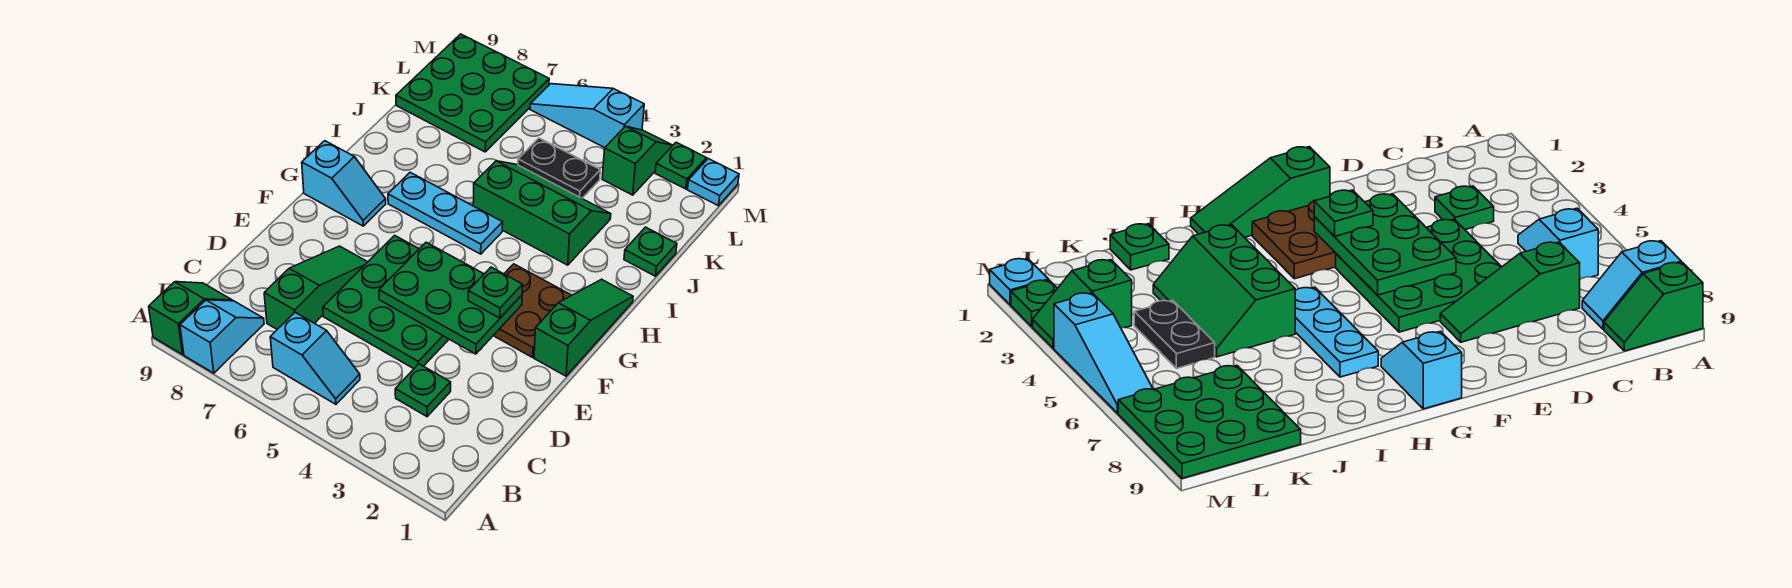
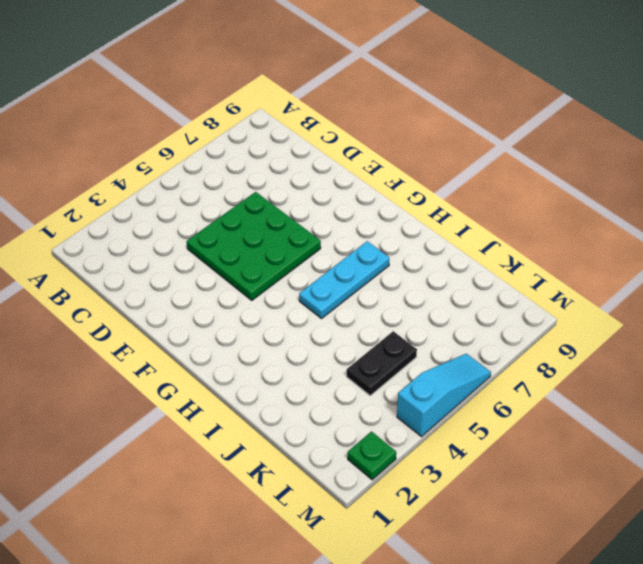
none -> cyan slope A8:B8 level 1 top A
none -> green slope A9:B9 level 1 top A
none -> cyan slope B5:B6 level 1 top 6

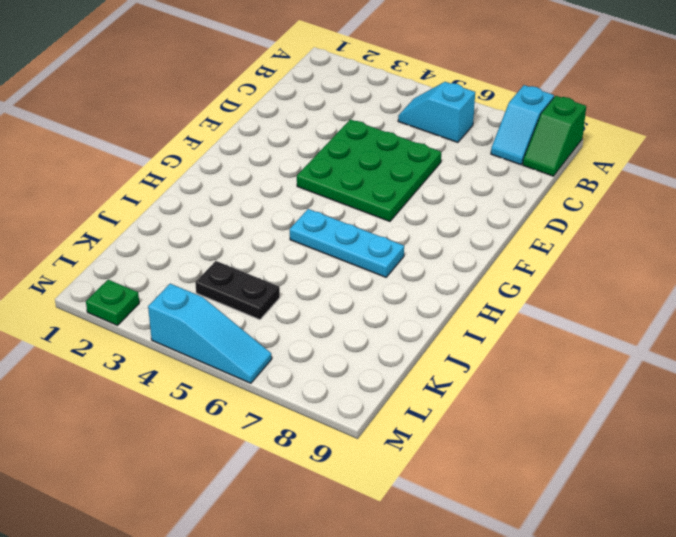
none -> green plate C3 level 1
none -> green slope C7:E7 level 1 top C
none -> green slope F1:H1 level 1 top F

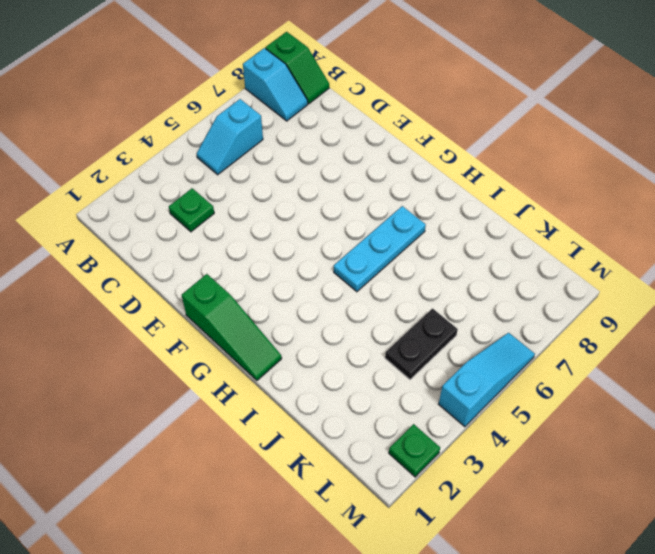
none -> green slope C7:E7 level 1 top C
none -> green plate D4:F6 level 1
none -> brown plate F2:G3 level 1

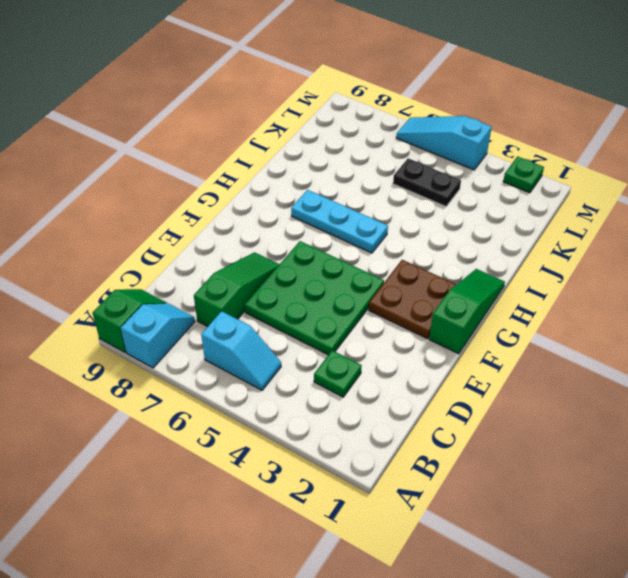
none -> cyan slope G8:G9 level 1 top 9
none -> green slope I3:J5 level 1 top I
none -> green plate J1 level 1

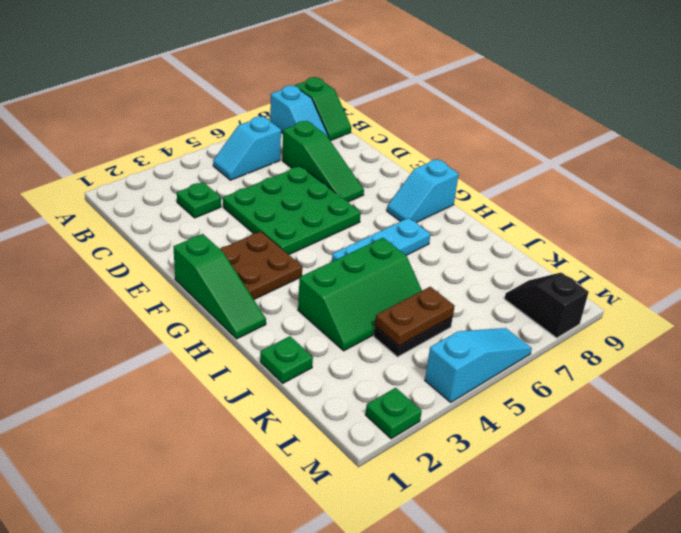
brown plate K4:K5 level 2 -> none
black slope L8:M8 level 1 top M -> green plate K7:M9 level 1
none -> green slope L3:M3 level 1 top L
none -> cyan plate M1 level 1
none -> green plate E3:F5 level 2

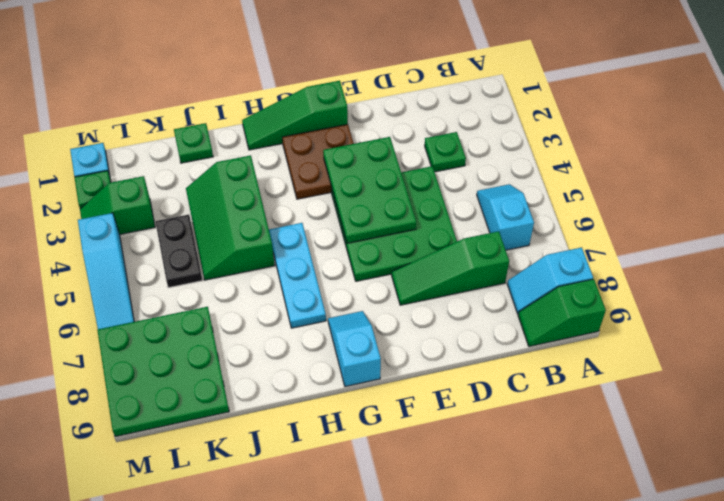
none -> green plate F3 level 3

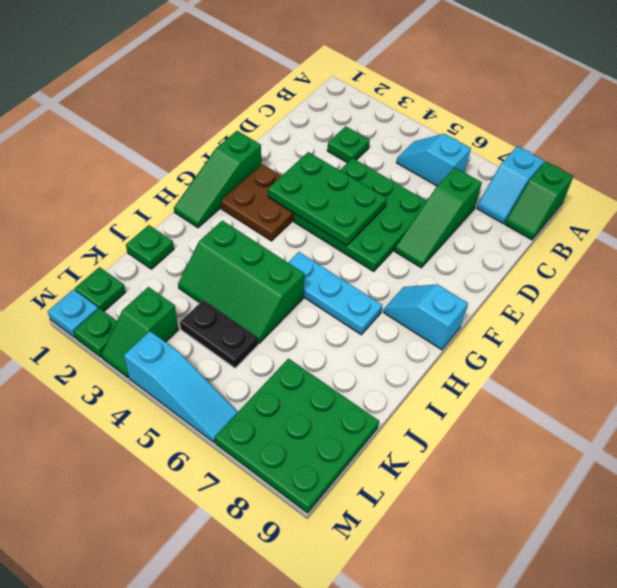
green plate L1 level 1 -> green plate F3 level 3

